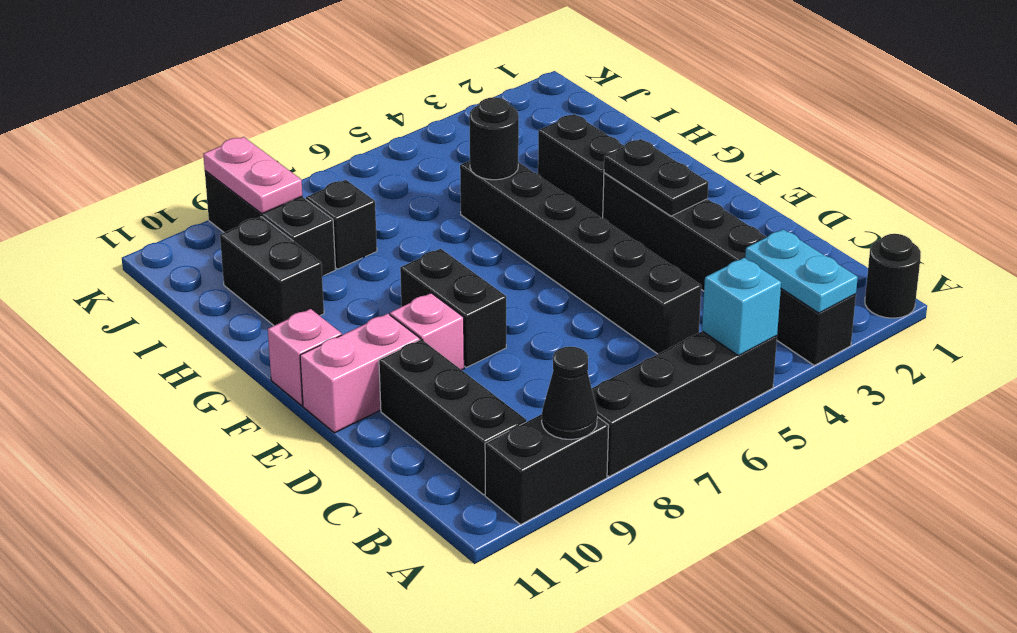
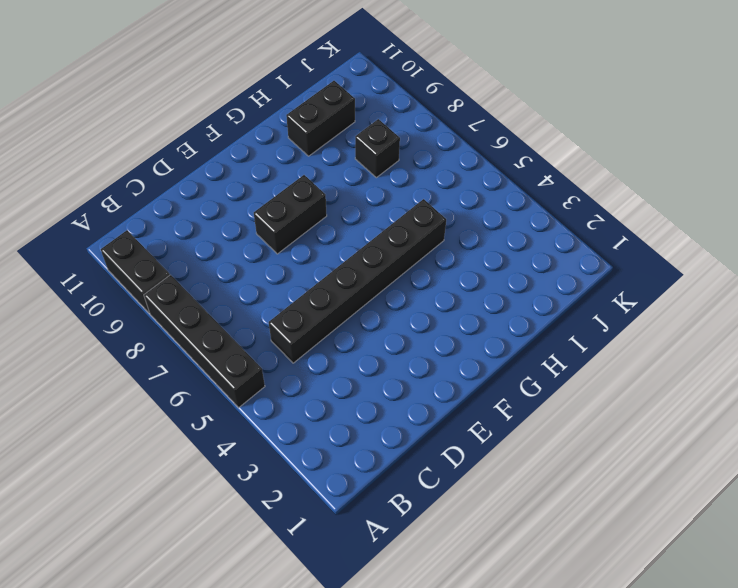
none -> black round brick A1 level 1
none -> black brick A3:F3 level 1
none -> black brick B10:D10 level 1

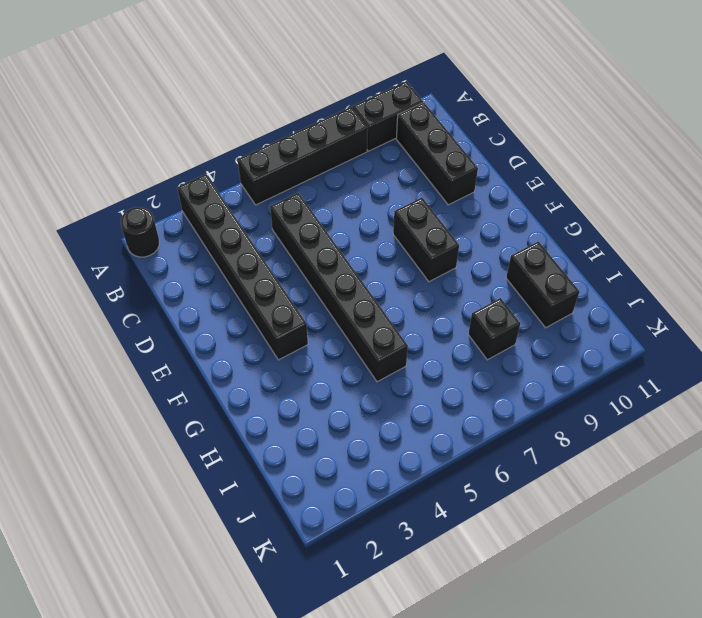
none -> pink brick E9 level 1
none -> pink brick E10:E11 level 1
none -> pink brick F11 level 1

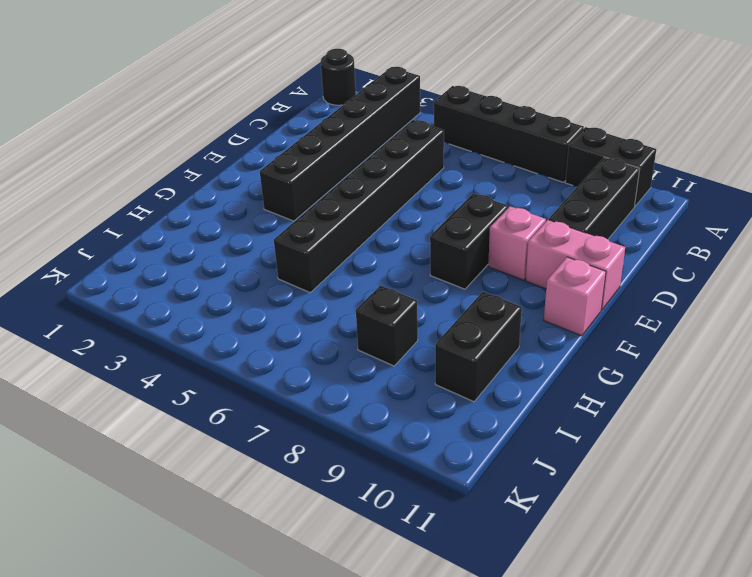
none -> black brick G3:H3 level 1
none -> black brick I9:K9 level 1
none -> cyan plate A3:B3 level 2

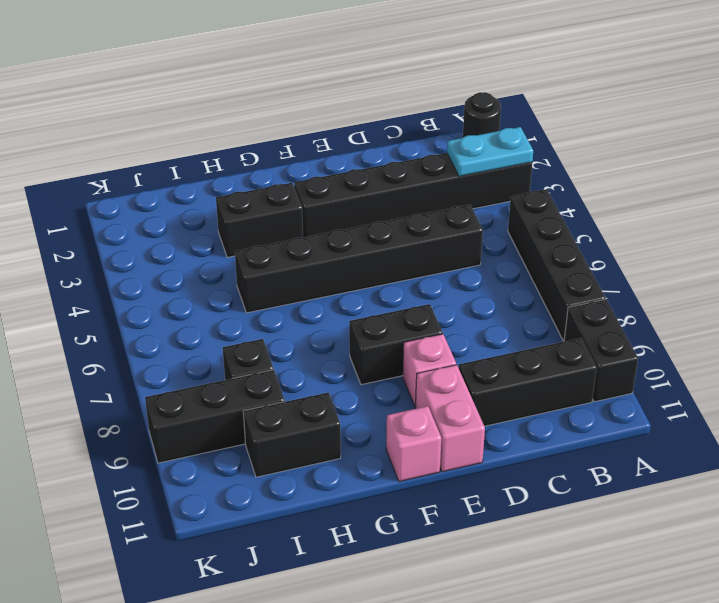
none -> cyan brick A5 level 2
none -> black cone A9 level 2
none -> black plate E3:F3 level 2

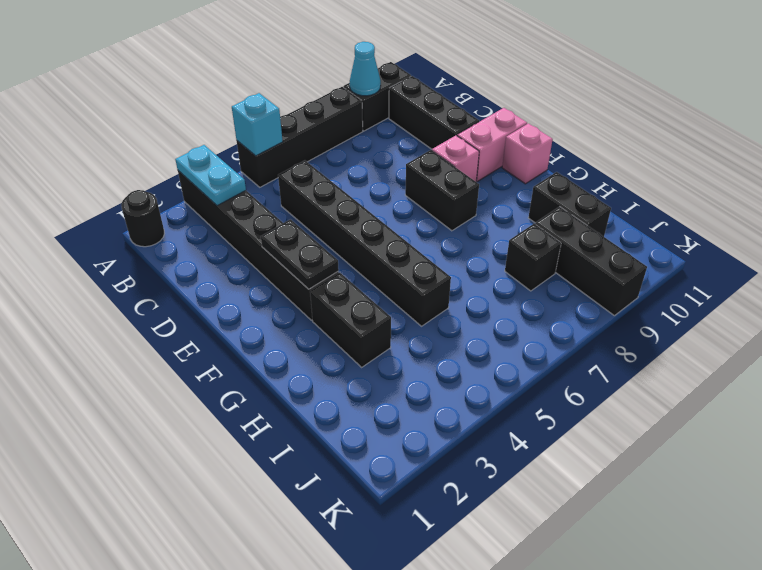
cyan cone A9 level 2 -> black cone A9 level 2
none -> black round brick H5 level 2
none -> pink plate J9:K9 level 2

